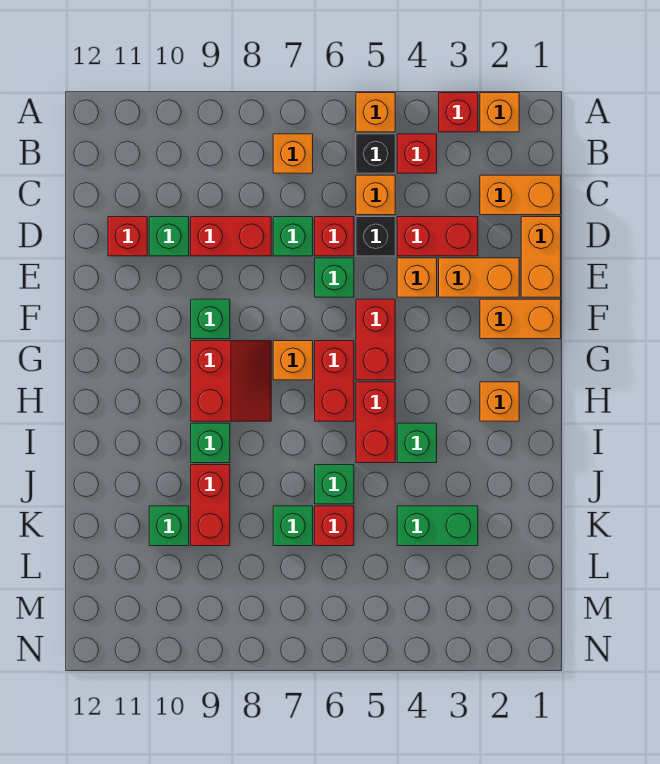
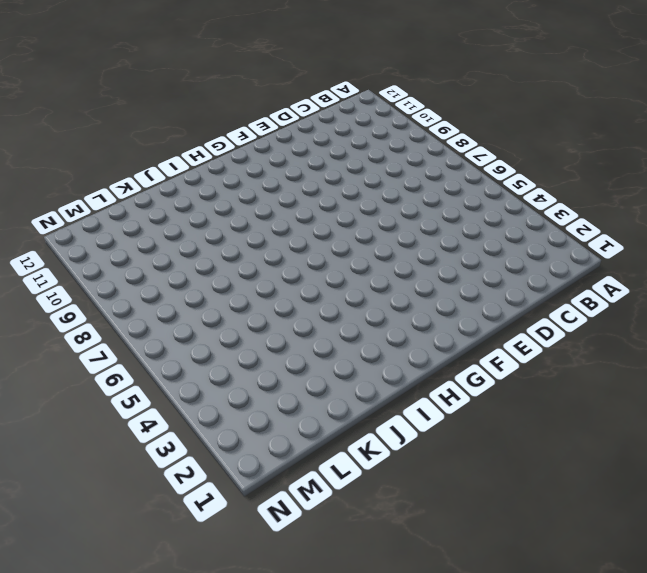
none -> orange brick A2 level 1
none -> red brick A3 level 1
none -> orange brick A5 level 1
none -> red brick B4 level 1

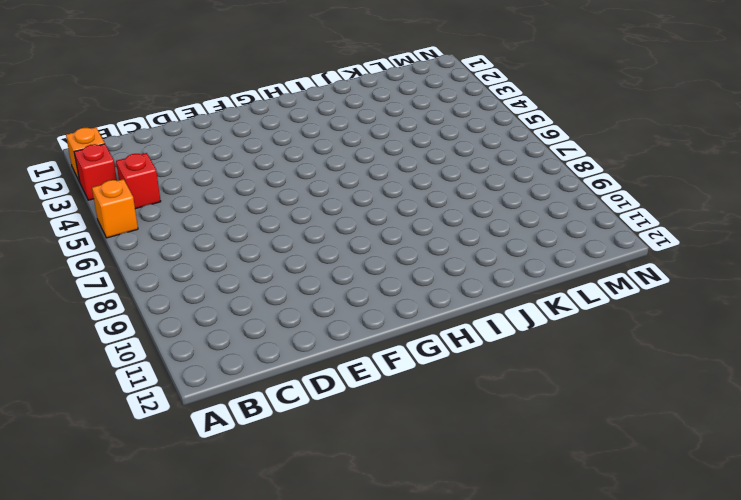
none -> black brick B5 level 1
none -> orange brick B7 level 1
none -> orange brick C1:C2 level 1
none -> orange brick C5 level 1

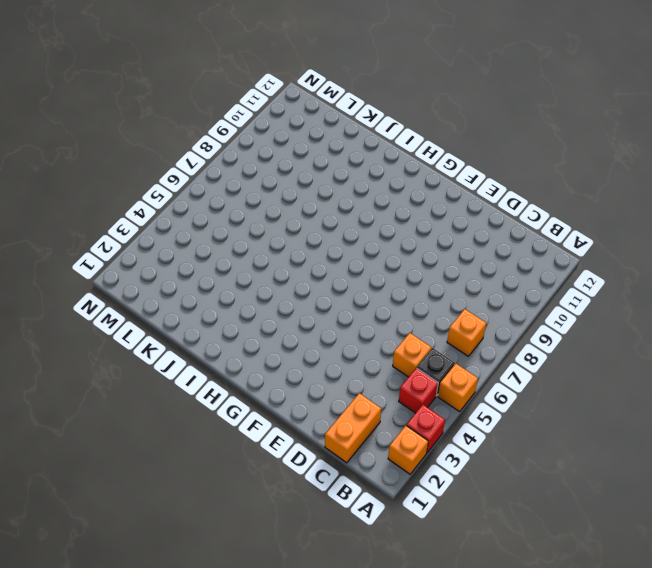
none -> orange brick D1:E1 level 1
none -> red brick D3:D4 level 1
none -> black brick D5 level 1
none -> red brick D6 level 1

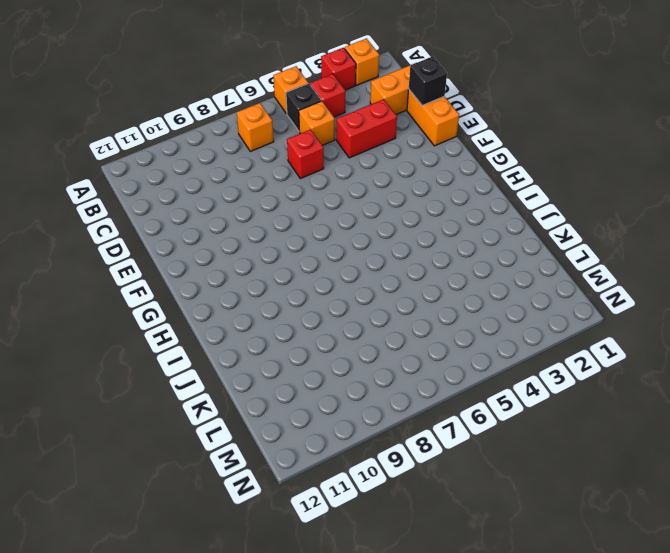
black brick D1 level 2 -> black brick D5 level 1
none -> green brick D7 level 1
none -> red brick D8:D9 level 1
none -> green brick D10 level 1
none -> red brick D11 level 1

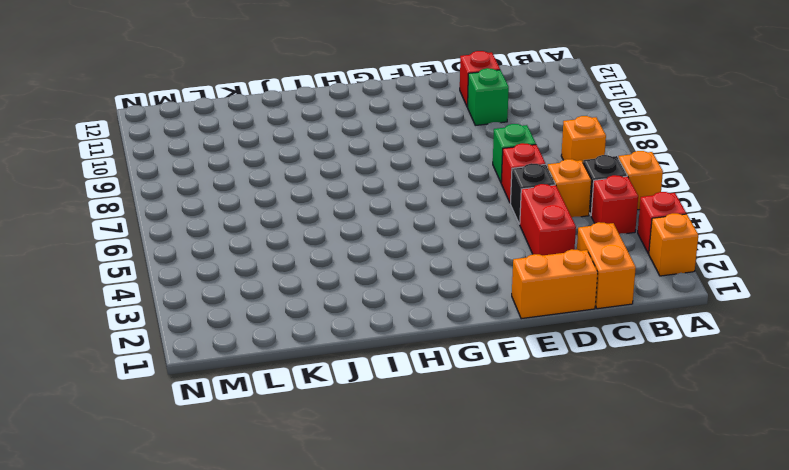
none -> red brick D8:D9 level 1
none -> orange brick E2:E3 level 1
none -> orange brick E4 level 1
none -> green brick E6 level 1

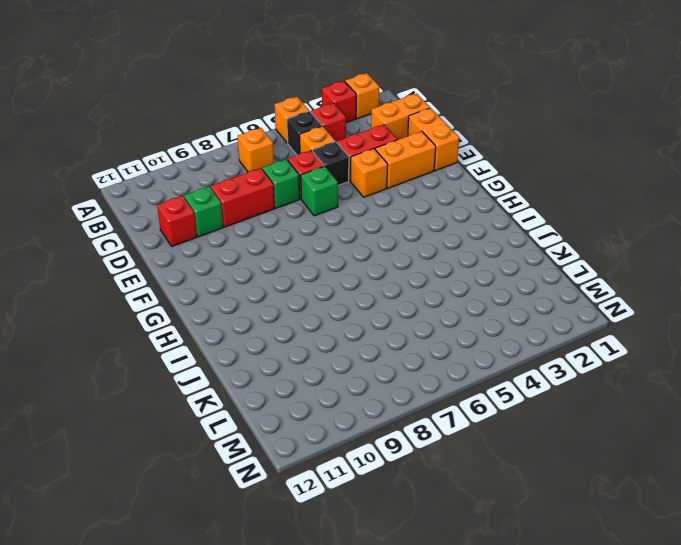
none -> orange brick F1:F2 level 1
none -> red brick F5:G5 level 1
none -> green brick F9 level 1
none -> red brick G6:H6 level 1

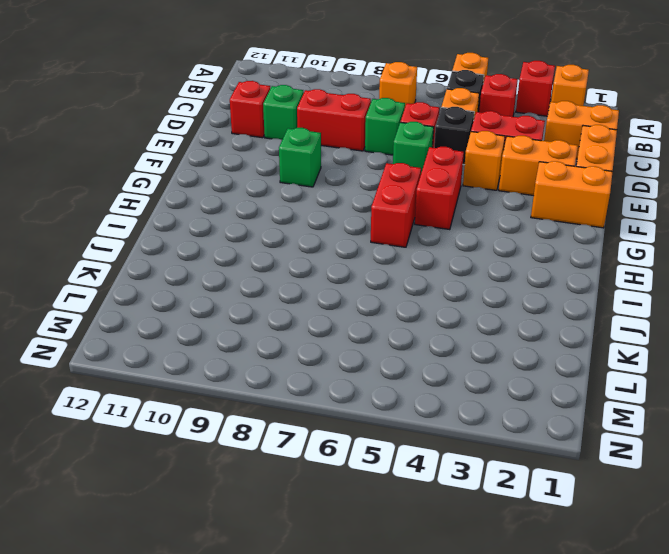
none -> orange brick G7 level 1
none -> red slope G8:H9 level 1 top 9
none -> orange brick H2 level 1
none -> red brick H5:I5 level 1

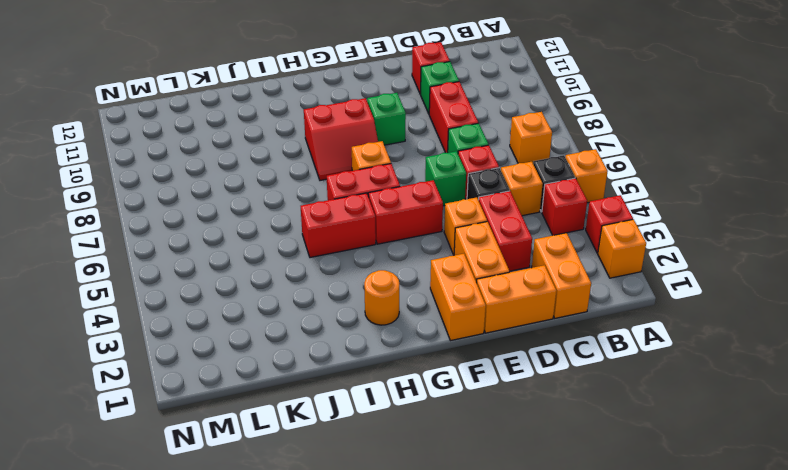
orange round brick H2 level 1 -> orange brick H2 level 1
none -> green brick I4 level 1
none -> green brick I9 level 1
none -> green brick J6 level 1
none -> red brick J9:K9 level 1

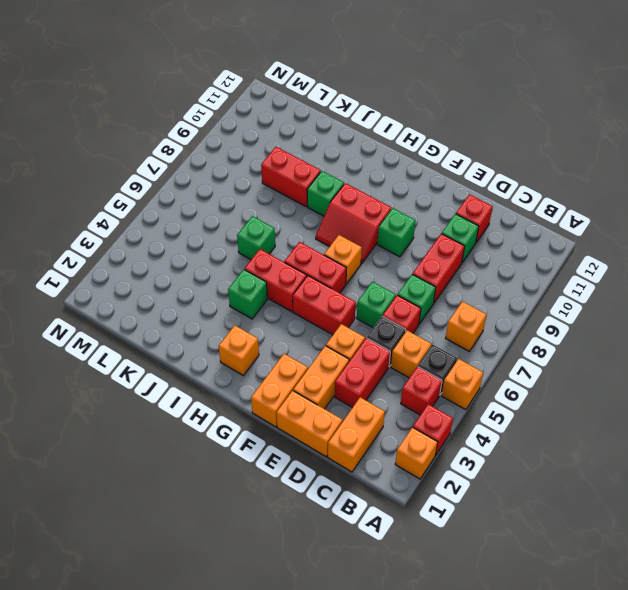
none -> green brick K3:K4 level 1
none -> red brick K6 level 1
none -> green brick K7 level 1
none -> green brick K10 level 1

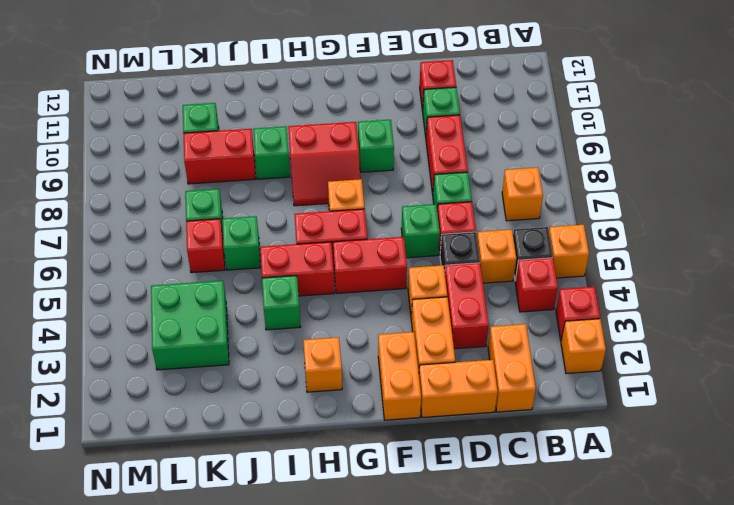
green brick K3:L4 level 1 -> green brick K3:K4 level 1

